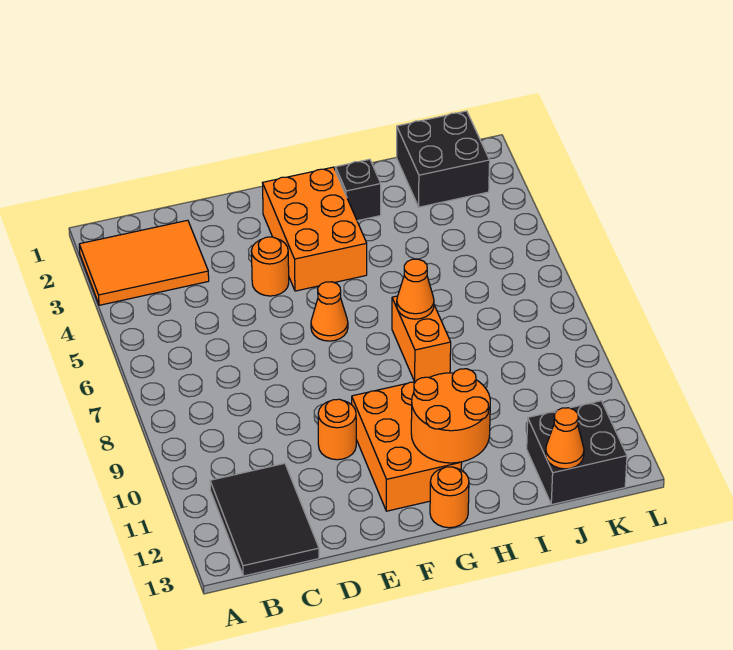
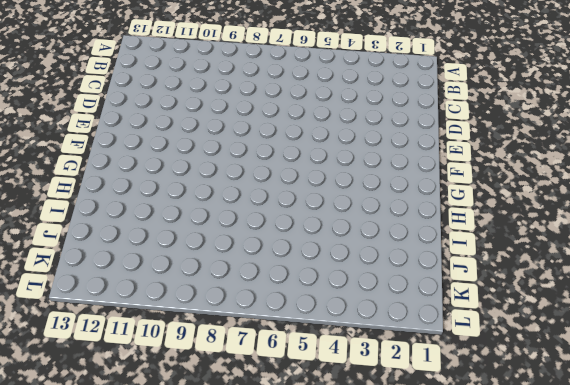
none -> orange tile A2:C3 level 1
none -> black tile B11:C13 level 1
none -> orange round brick E4 level 1

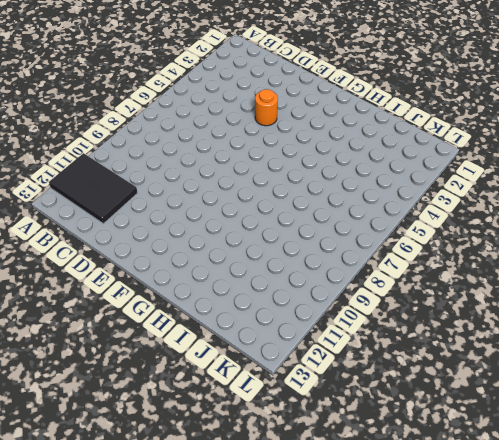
black tile A11:C12 level 1 -> black tile B11:C13 level 1
none -> orange tile A2:C3 level 1
none -> orange round brick E10 level 1
none -> orange brick F2:G4 level 1

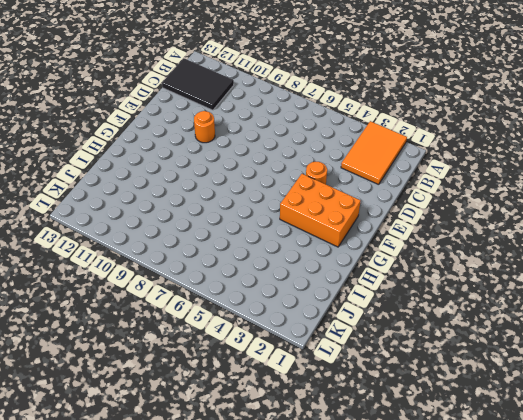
none -> orange cone F6 level 1
none -> orange brick F10:G12 level 1
none -> orange round brick G13 level 1

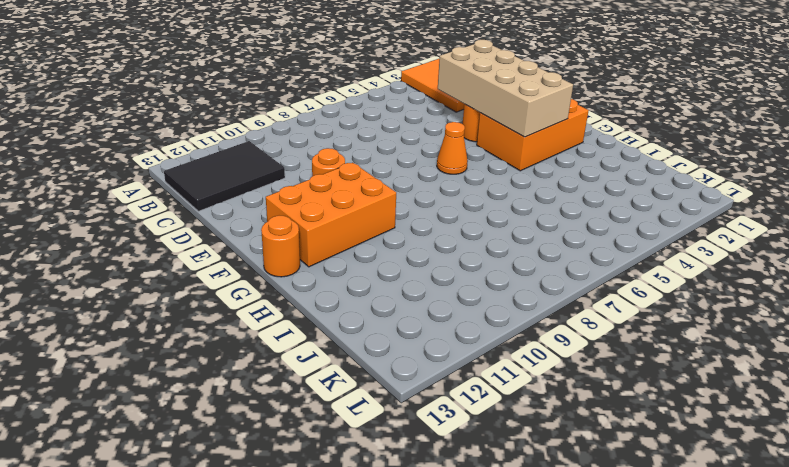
tan brick D3:G4 level 2 -> none
none -> black brick H2 level 1
none -> orange brick H7:H8 level 1
none -> black brick J1:K2 level 1

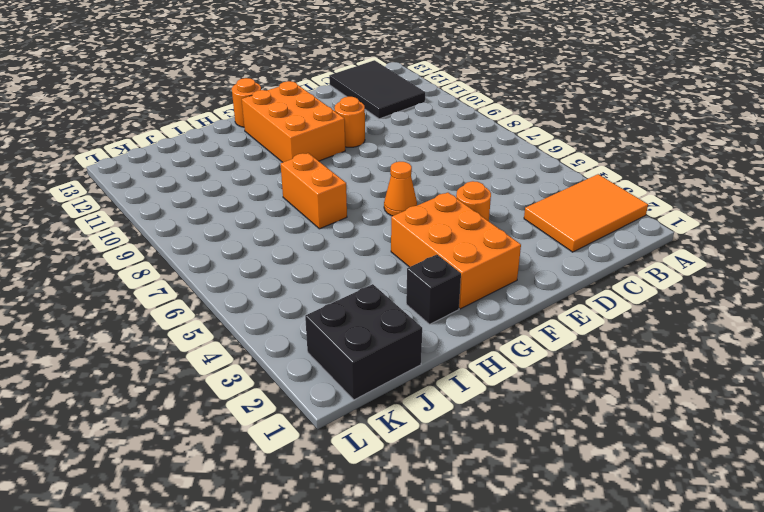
none -> black brick J12:K13 level 1
none -> orange round brick G11:H12 level 2
none -> orange cone H7 level 2

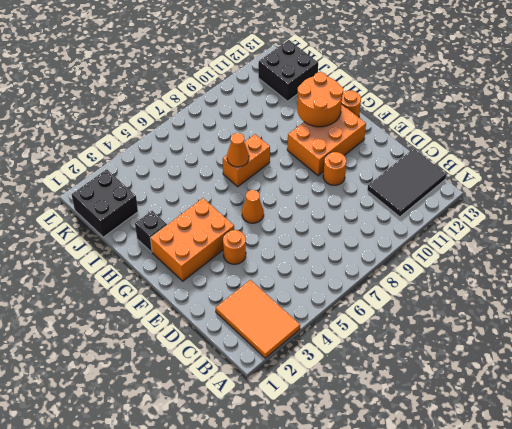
none -> orange cone J13 level 2

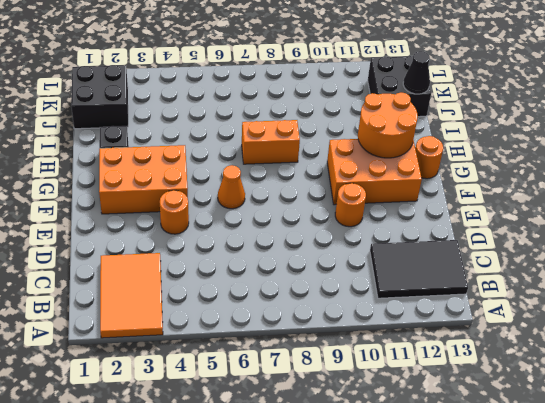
black cone J13 level 2 -> orange cone J13 level 2
none -> orange cone H7 level 2

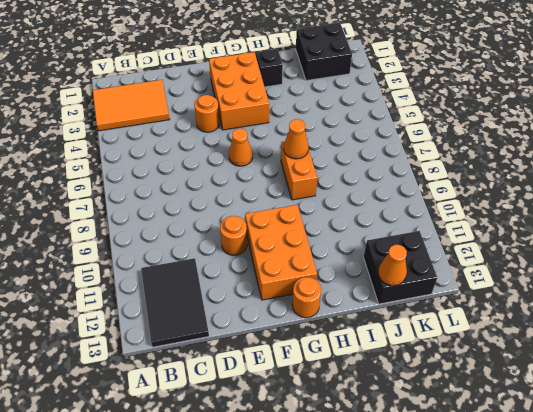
none -> orange round brick G11:H12 level 2

